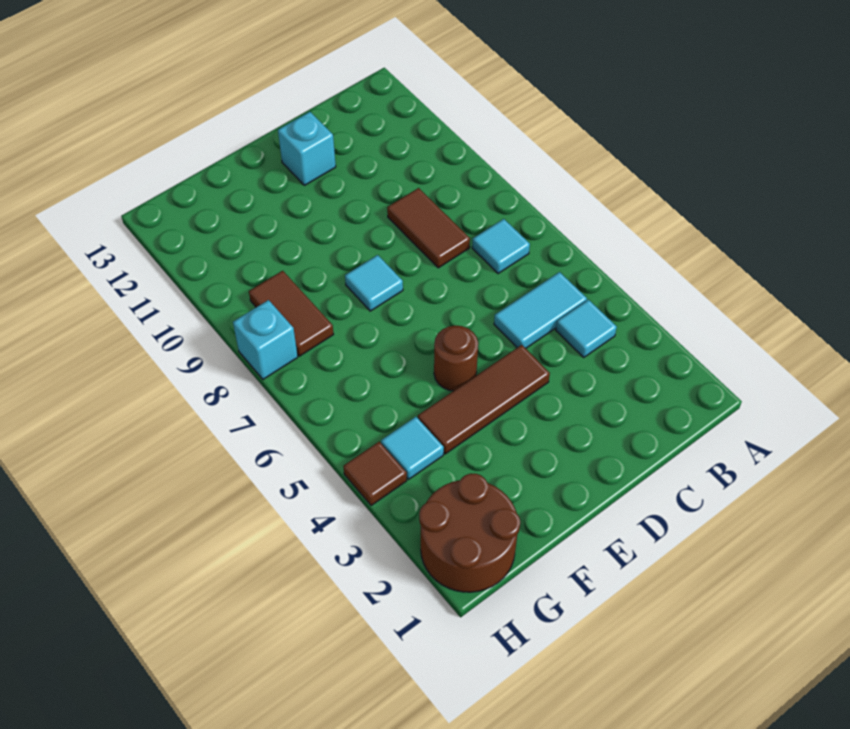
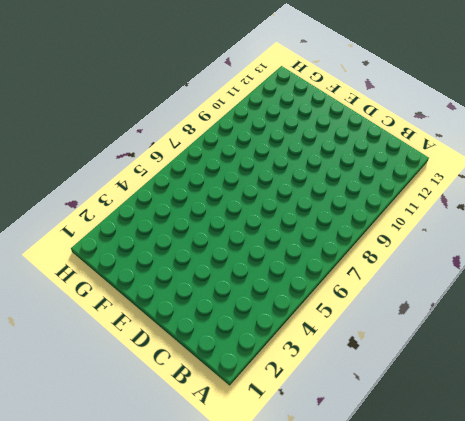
none -> cyan tile B4 level 1
none -> cyan tile B5:C5 level 1
none -> cyan tile B7 level 1

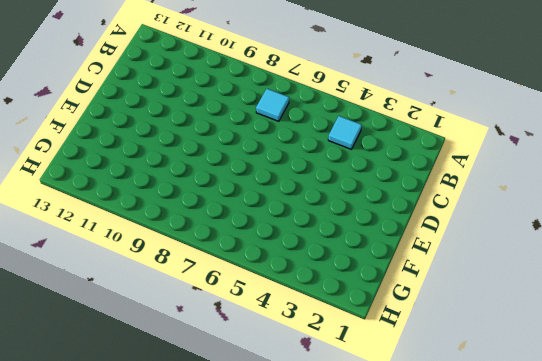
none -> cyan tile B5:C5 level 1
none -> brown tile C8:C9 level 1
none -> brown tile D4:F4 level 1

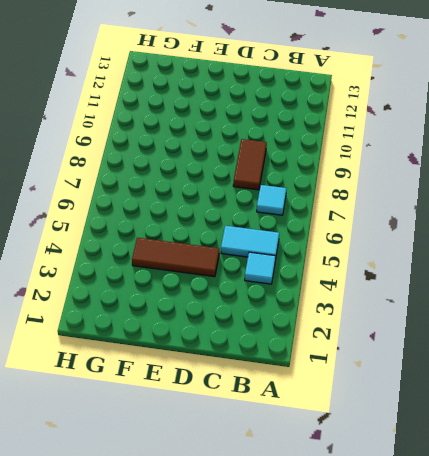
none -> cyan brick D12 level 1
none -> brown round brick E5 level 1
none -> cyan tile E8 level 1

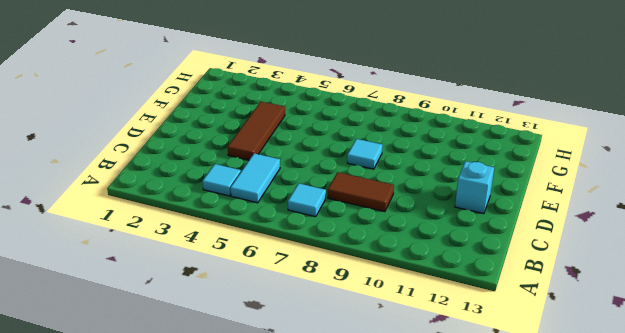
none -> brown round brick E5 level 1
none -> brown round brick G1:H2 level 1
none -> cyan tile G4 level 1

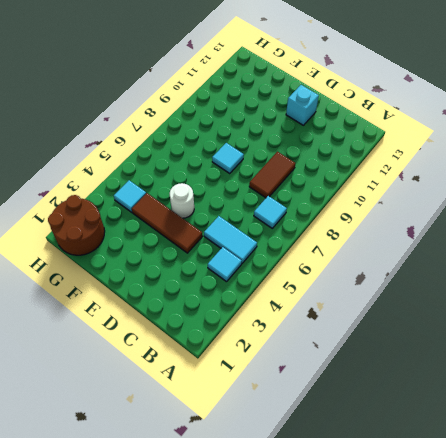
white round brick E5 level 1 -> brown round brick E5 level 1
none -> brown tile G8:G9 level 1
none -> brown tile H4 level 1
none -> cyan brick H8 level 1

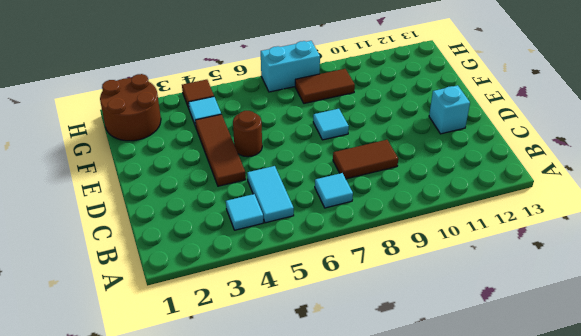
cyan brick H7:H8 level 1 -> cyan brick H8 level 1

